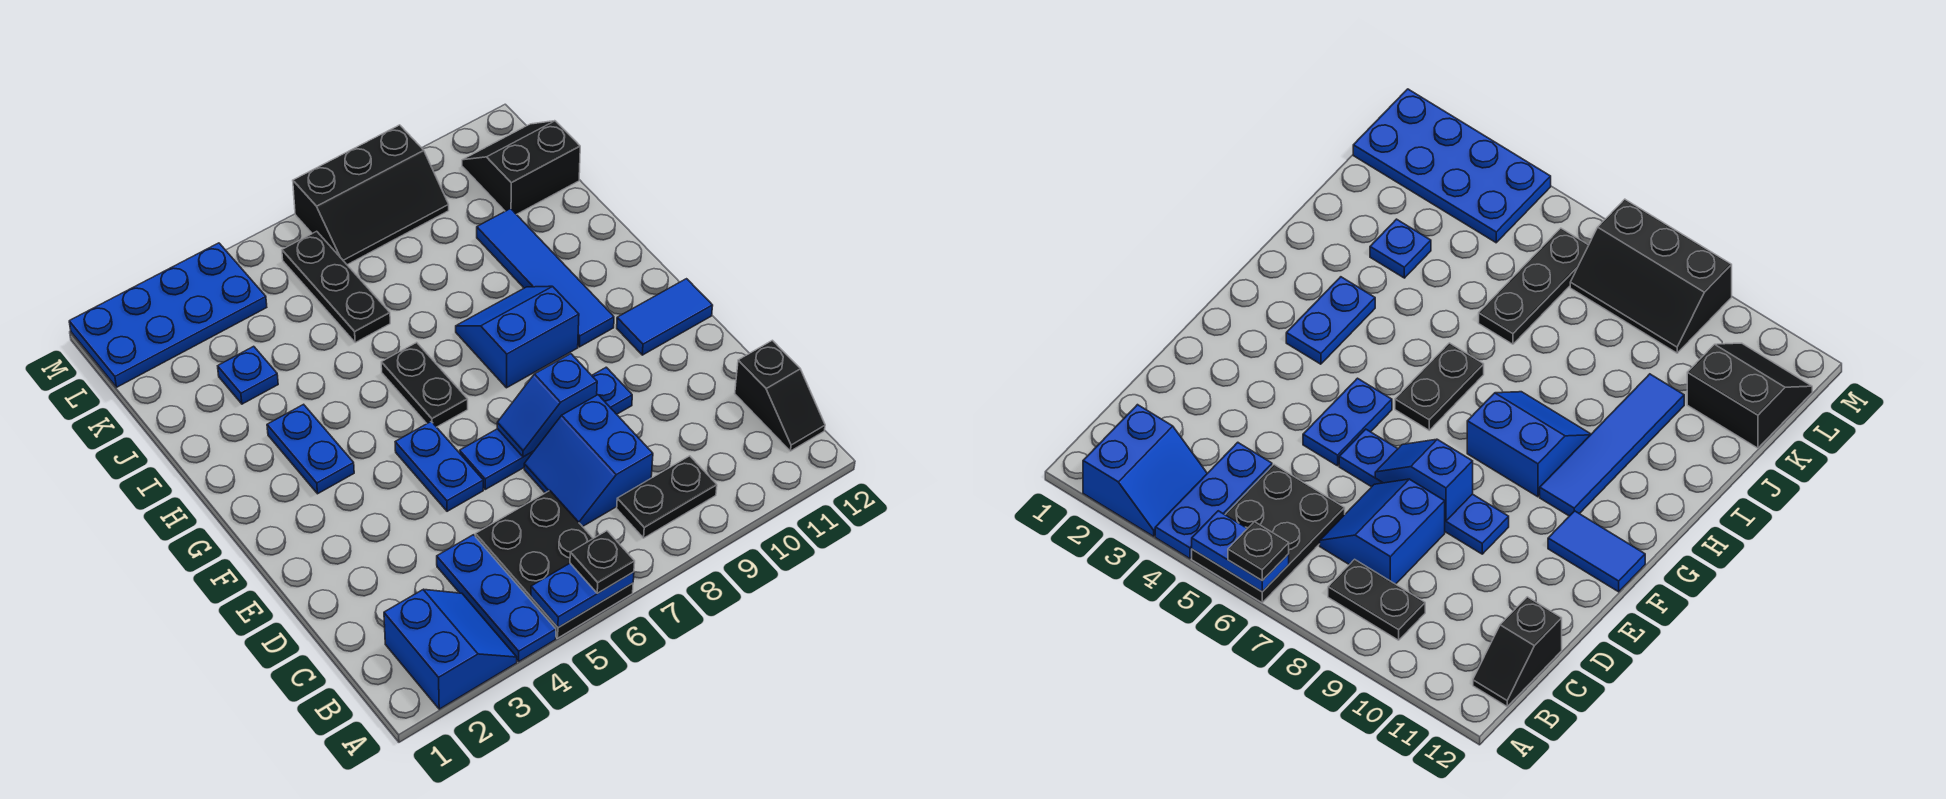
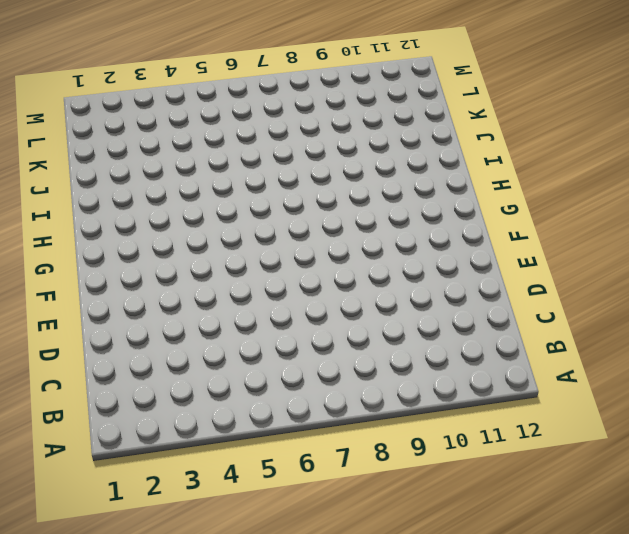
none -> blue slope A2:B3 level 1 top 2
none -> blue plate A4:C4 level 1
none -> black plate A5:C6 level 1

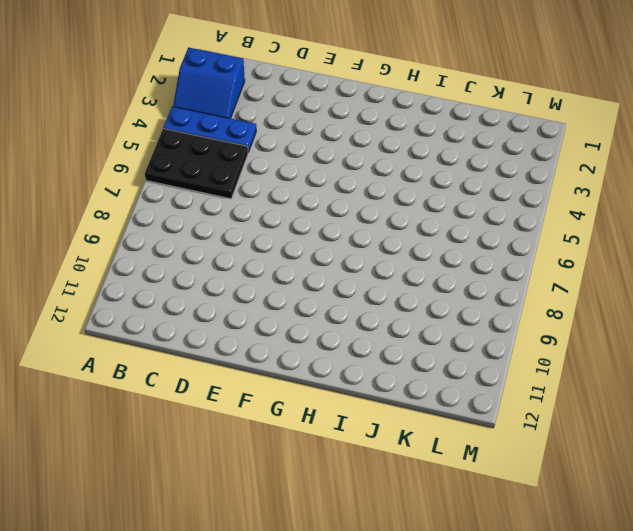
none -> black plate B8:B9 level 1
none -> black slope B12:C12 level 1 top C
none -> blue slope C7:D8 level 1 top 8

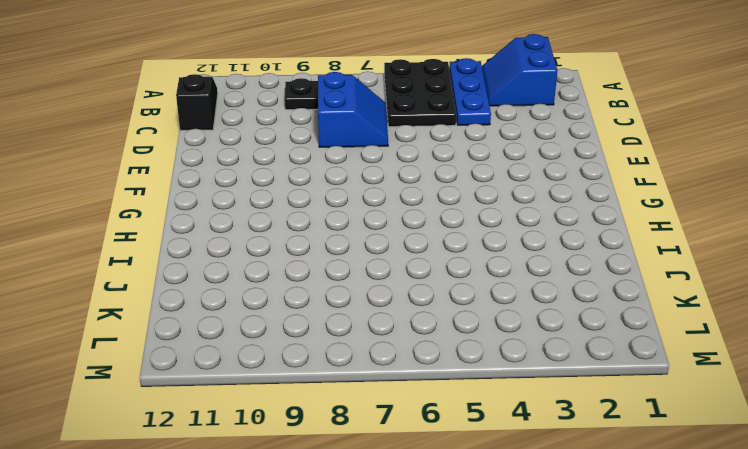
none -> blue plate E5:F5 level 1
none -> blue plate E6:E9 level 1
none -> blue tile F11:F12 level 1

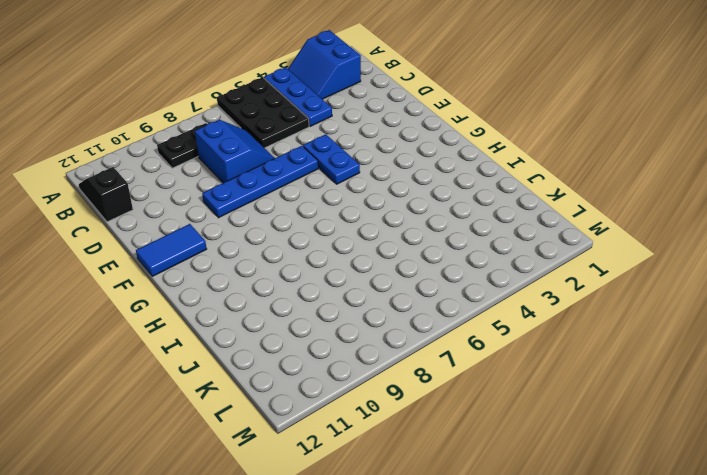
none -> blue plate G3:H3 level 1
none -> black plate G6:H6 level 1
none -> blue slope G8:H9 level 1 top G

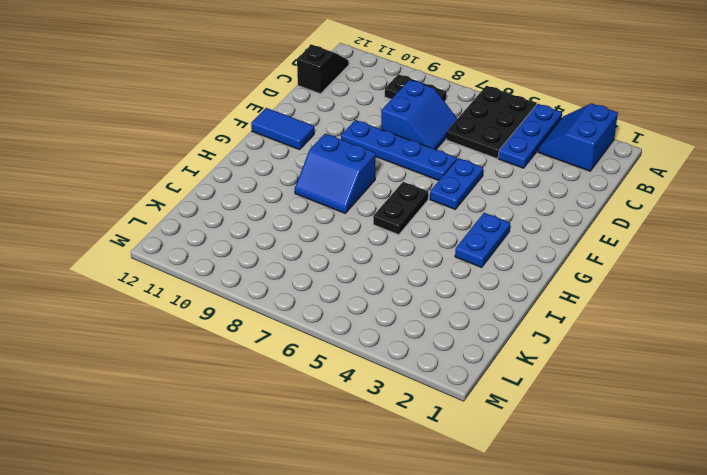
none -> blue tile G10:J10 level 1
none -> blue plate J3 level 1
none -> black plate J6:L6 level 1

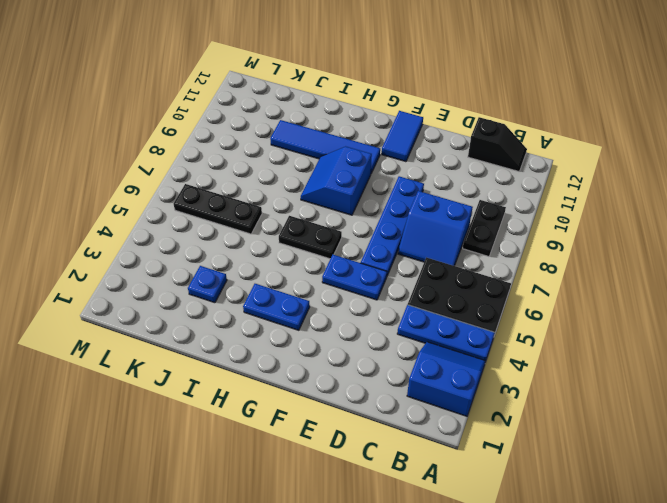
none -> black slope K11:L12 level 1 top K
none -> blue plate L1:M4 level 1
none -> black slope L7:M9 level 1 top M

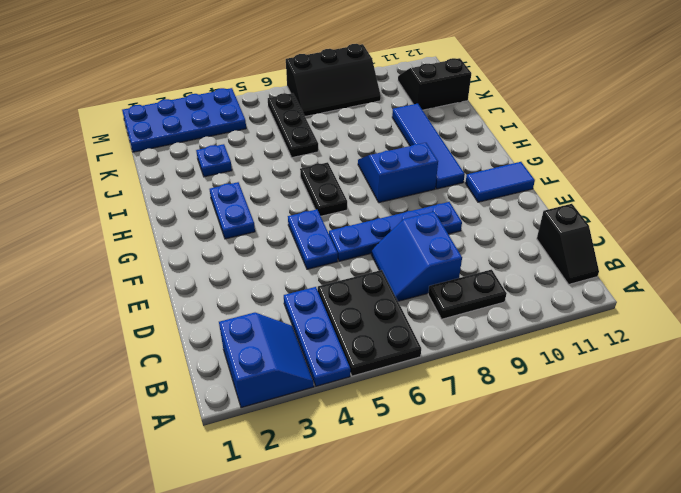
none -> blue plate A5:A6 level 2
none -> blue slope E7:E8 level 2 top 8
none -> black plate A6 level 3

